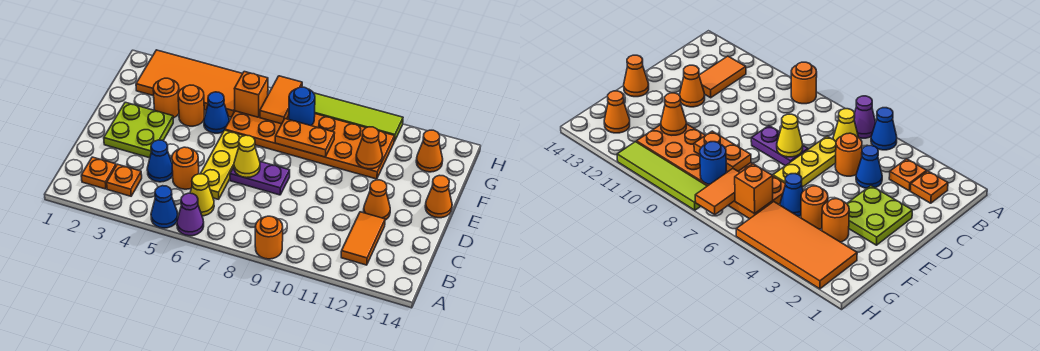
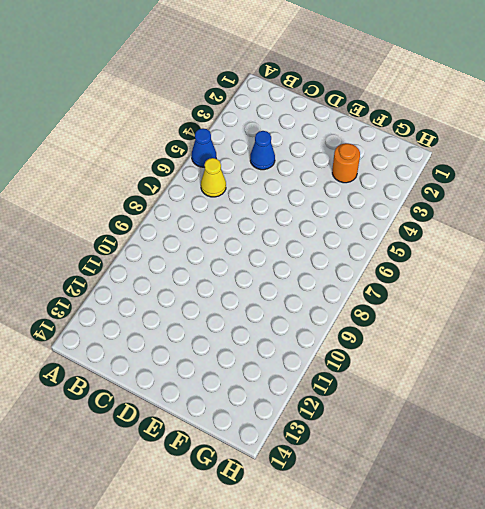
none -> purple cone A6 level 1
none -> orange round brick A9 level 1
none -> orange plate B2 level 1

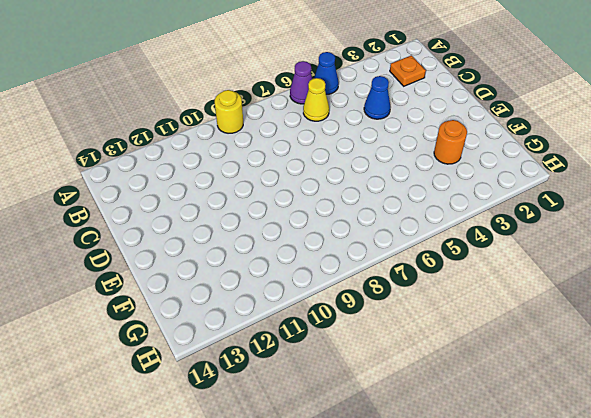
yellow round brick A9 level 1 -> orange round brick A9 level 1
none -> orange plate B3 level 1
none -> orange tile B12:C12 level 1
none -> orange round brick C5 level 1

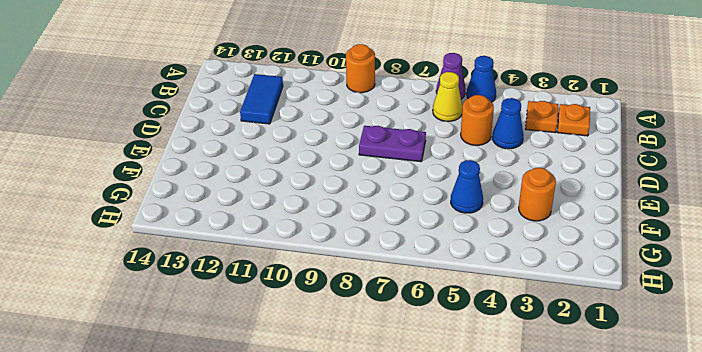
blue tile B12:C12 level 1 -> orange tile B12:C12 level 1
none -> yellow plate C6:E6 level 1
none -> lime plate D2:E3 level 1
none -> orange cone D12 level 1

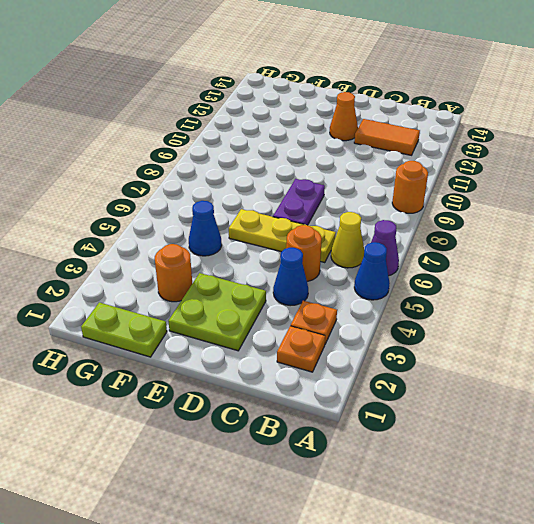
lime plate F1:G1 level 1 -> none
none -> orange cone E14 level 1
none -> orange round brick F4 level 1
none -> orange plate F6:G11 level 1

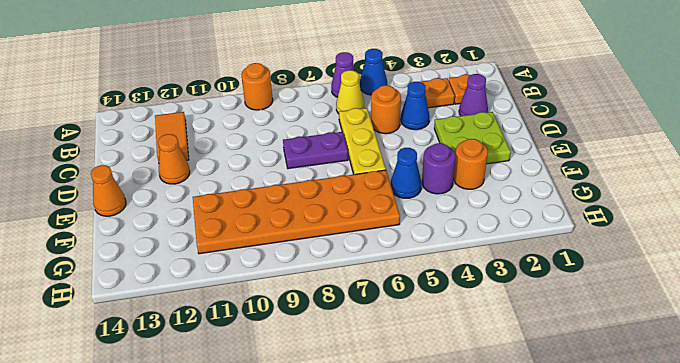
purple cone C2 level 1 -> none
purple round brick F4 level 1 -> orange round brick F4 level 1
none -> orange tile G2:H5 level 1
none -> orange cone G13 level 1
none -> lime tile H8:H11 level 1

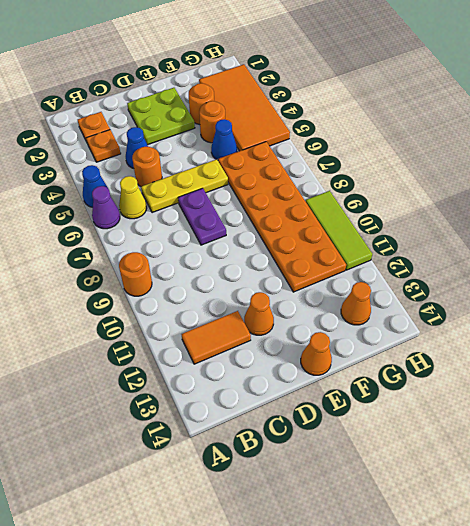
lime tile H9:H11 level 1 -> lime tile H8:H11 level 1
none -> yellow cone D7 level 2
none -> orange plate F8:F9 level 2
none -> orange cone F11 level 2

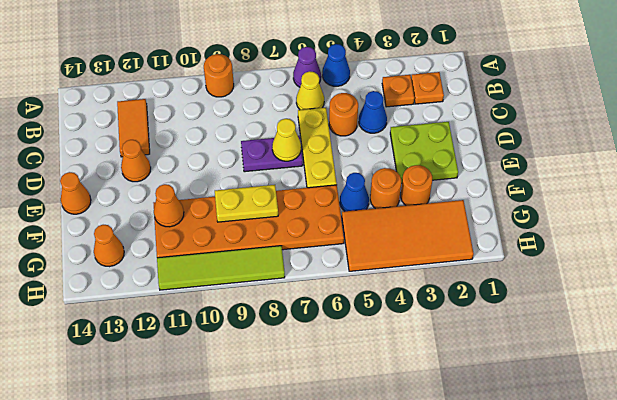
yellow plate F8:F9 level 2 -> orange plate F8:F9 level 2
none -> orange brick G6 level 2
none -> orange tile G7:H7 level 2
none -> blue round brick G8 level 2

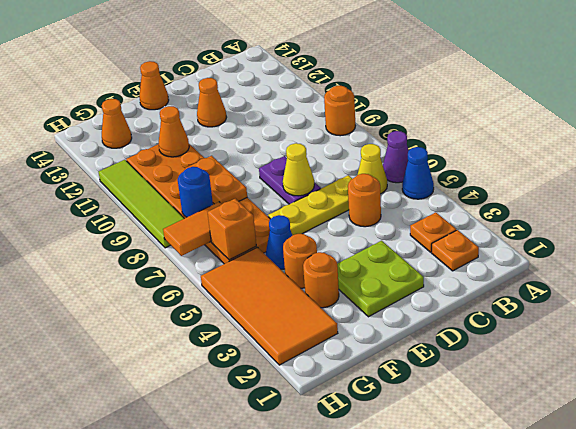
none -> orange tile B12:C12 level 1
none -> blue cone C4 level 1

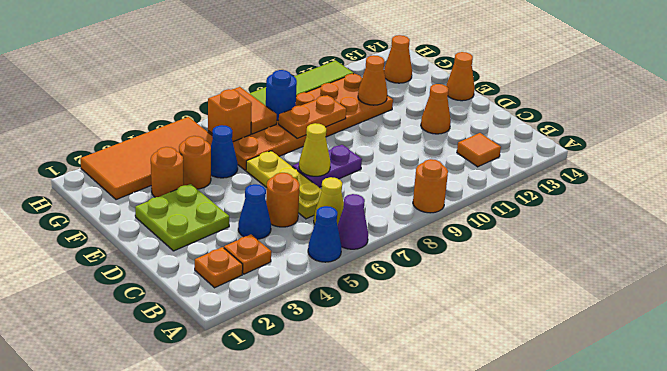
orange tile B12 level 1 -> orange tile B12:C12 level 1

